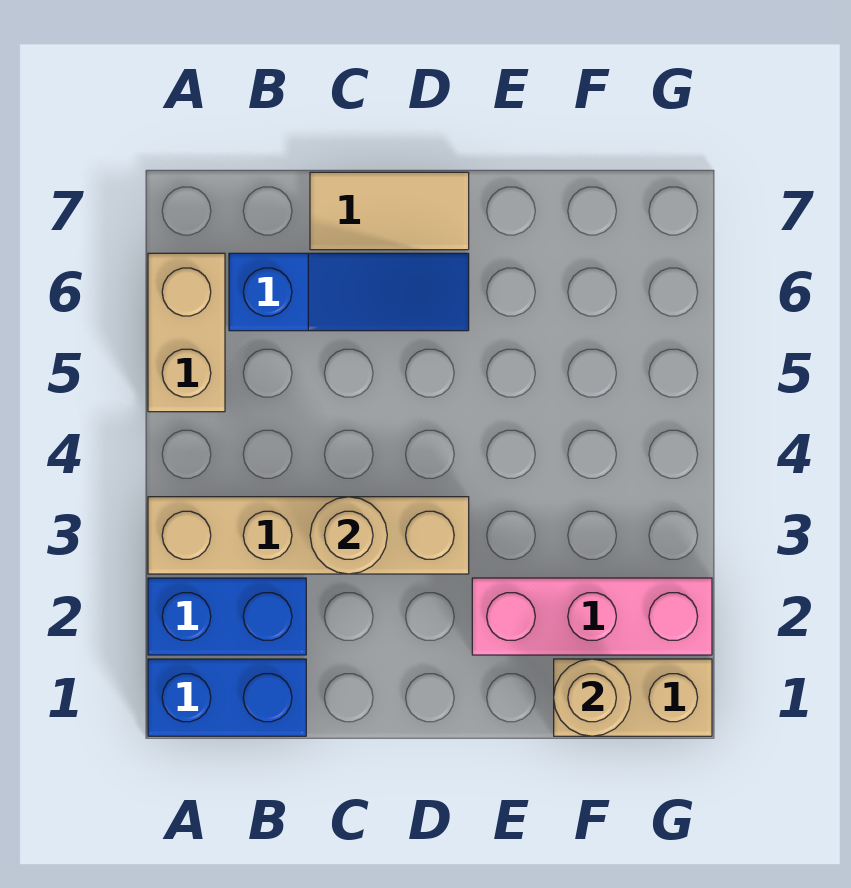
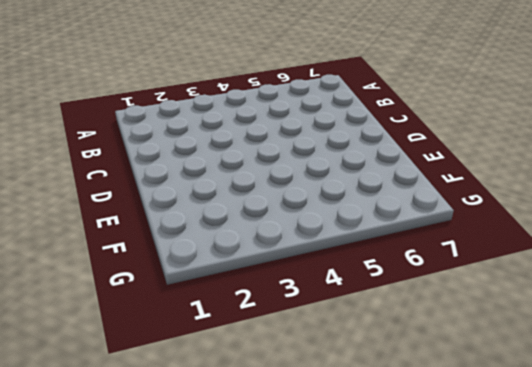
none -> blue brick A1:B1 level 1
none -> blue brick A2:B2 level 1

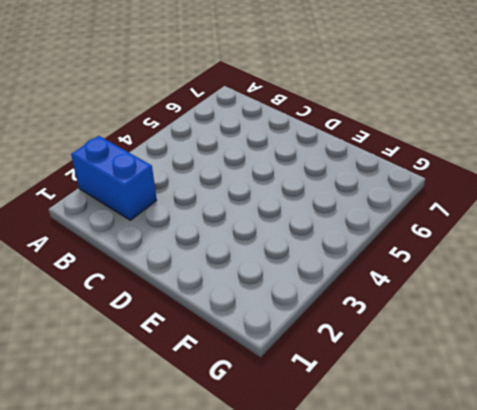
none -> blue brick A1:B1 level 1
none -> tan brick A3:D3 level 1

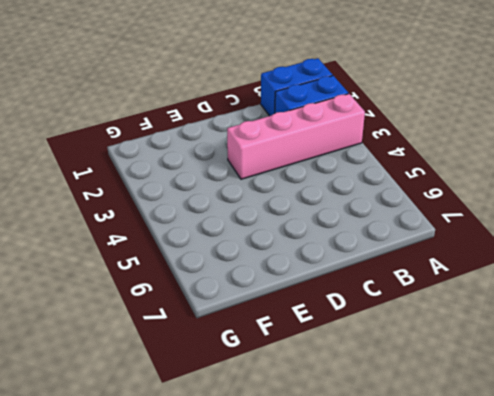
pink brick A3:D3 level 1 -> tan brick A3:D3 level 1
none -> tan brick A5:A6 level 1
none -> blue slope B6:D6 level 1 top B

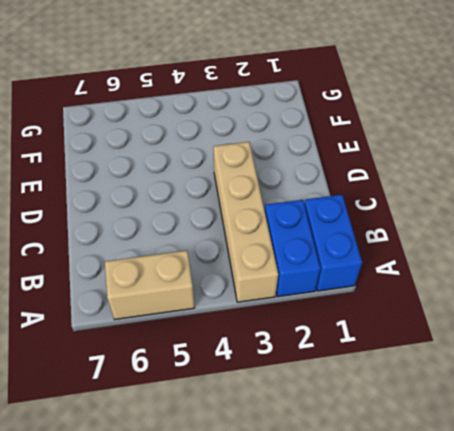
none -> blue slope B6:D6 level 1 top B
none -> tan tile C7:D7 level 1

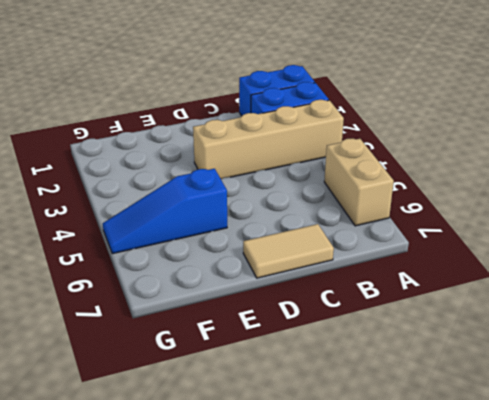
blue slope E5:G5 level 1 top E -> blue slope B6:D6 level 1 top B
none -> pink brick E2:G2 level 1
none -> tan brick F1:G1 level 1

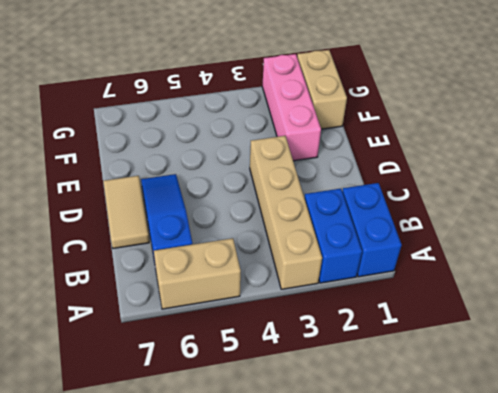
none -> tan round brick C3 level 2
none -> tan round brick F1 level 2

